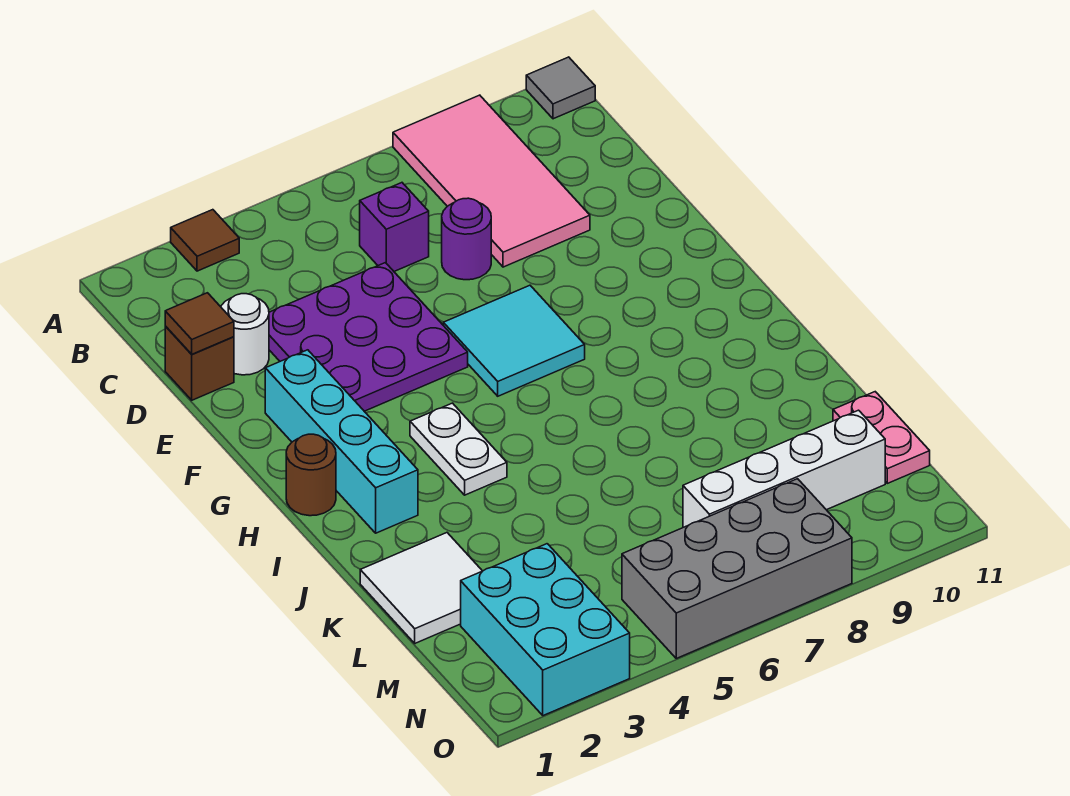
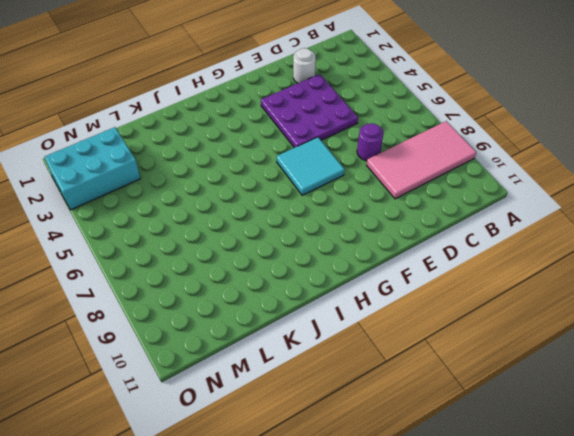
none -> brown tile A3 level 1
none -> grey tile A11 level 1
none -> purple brick C6 level 1

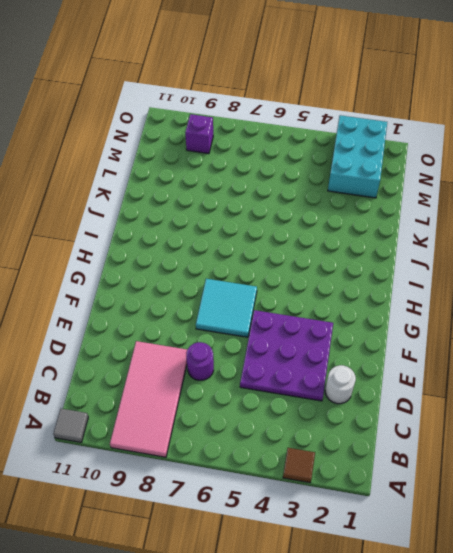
purple brick N9 level 1 -> purple brick C6 level 1
none -> brown brick D1 level 1
none -> cyan brick F2:I2 level 1
none -> brown round brick H1 level 1

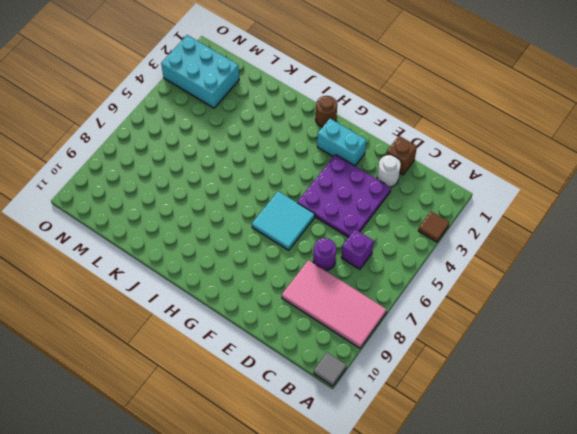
cyan brick F2:G2 level 1 -> cyan brick F2:I2 level 1
none -> white plate H4:I4 level 1
none -> white tile K1:L2 level 1
none -> pink plate L11:M11 level 1

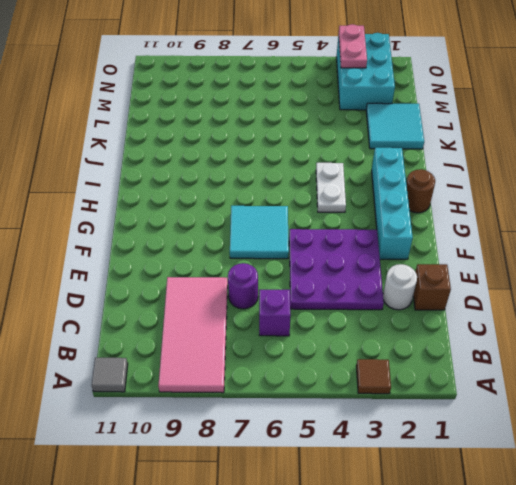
cyan tile K1:L2 level 1 -> white tile K1:L2 level 1
pink plate N3:O3 level 2 -> pink plate L11:M11 level 1
none -> white brick M7:M10 level 1
none -> grey brick N5:O8 level 1
none -> brown tile D1 level 2

